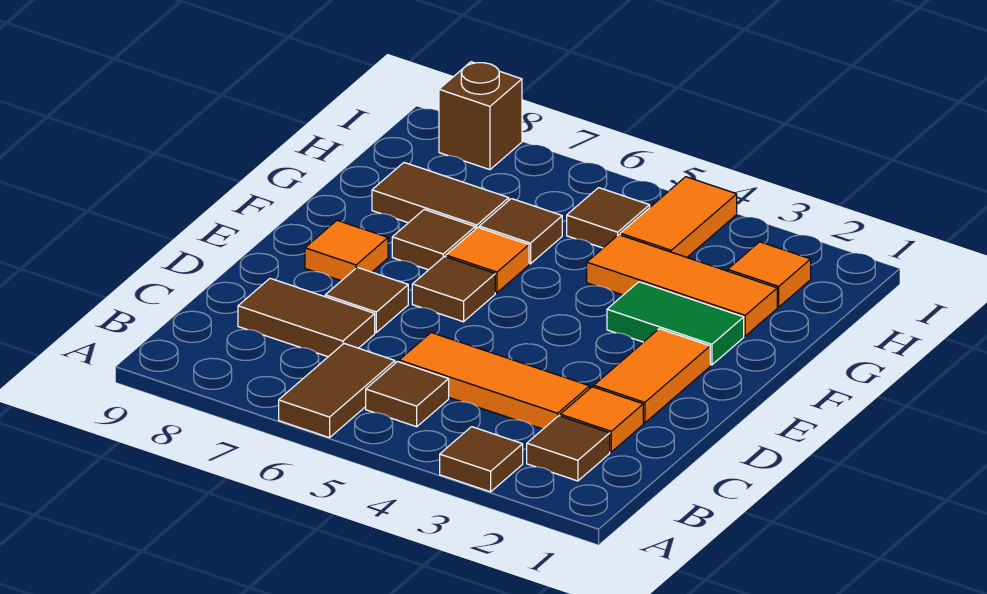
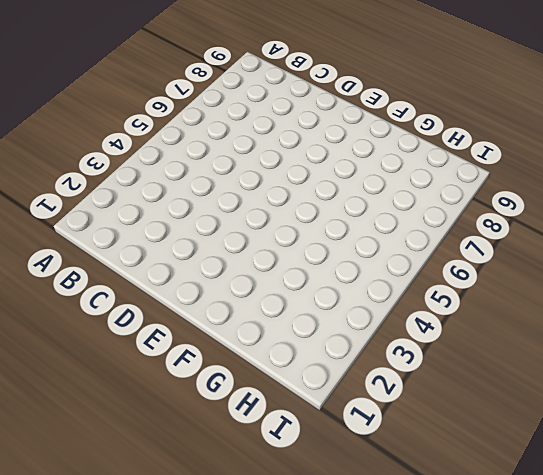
none -> brown tile A3 level 1
none -> brown tile A6:B6 level 1
none -> brown tile B2 level 1

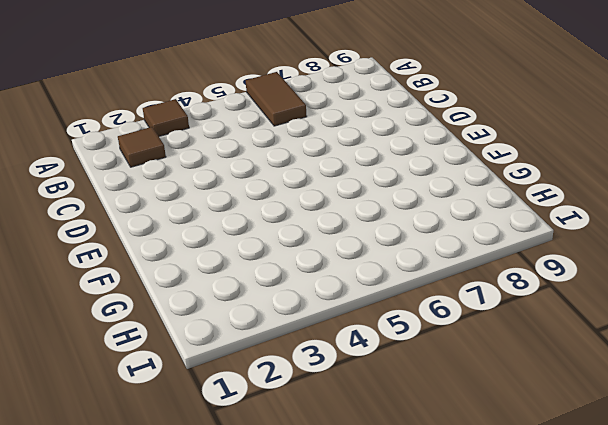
none -> brown tile B5 level 1
none -> orange tile C2 level 1
none -> orange tile C3:C5 level 1

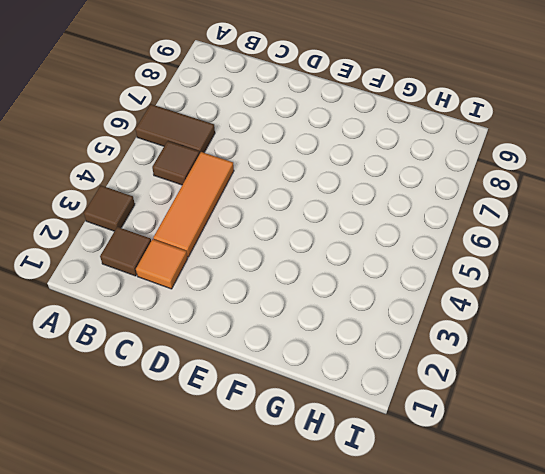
none -> brown tile C7:C8 level 1
none -> orange tile D2:E2 level 1
none -> brown tile D7 level 1

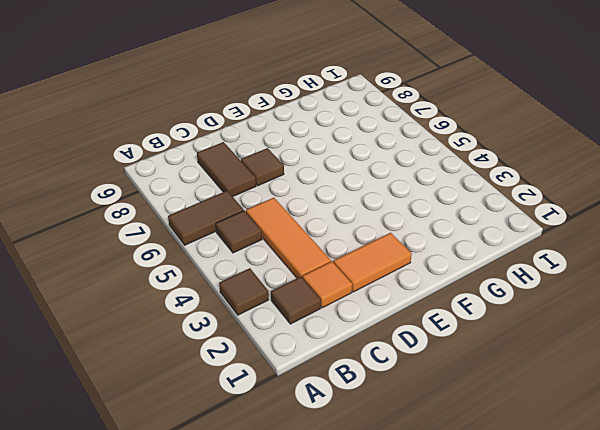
none -> brown tile E6 level 1
none -> orange tile E8 level 1
none -> green tile F2:F3 level 1

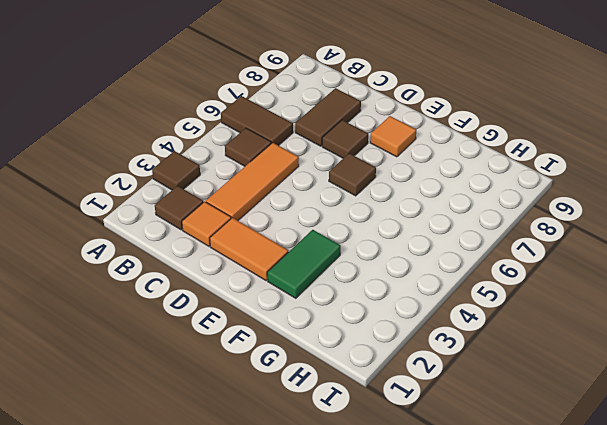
none -> orange tile F6 level 1
none -> brown tile F7 level 1
none -> orange tile G2:G4 level 1

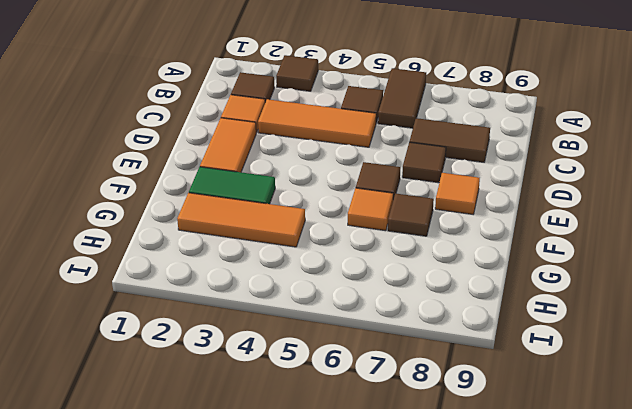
none -> brown tile G6 level 1
none -> brown tile G7:G8 level 1
none -> orange tile H2 level 1

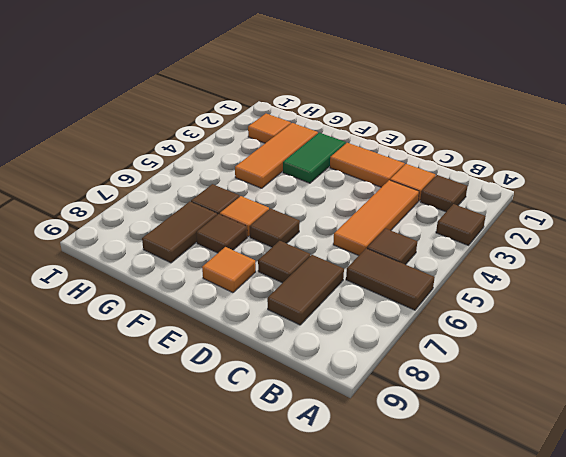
none -> orange tile H4:I4 level 1
none -> brown tile H5 level 1
none -> brown brick I8 level 1

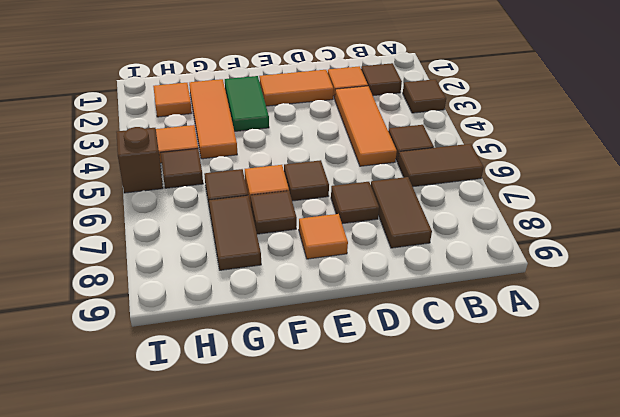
brown brick I5 level 1 -> brown brick I8 level 1

